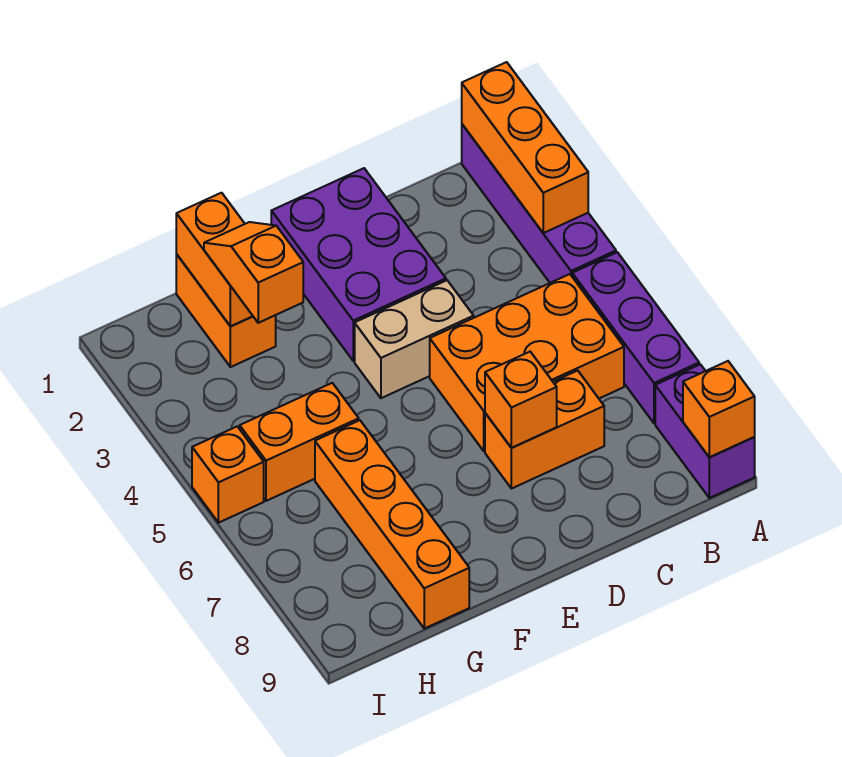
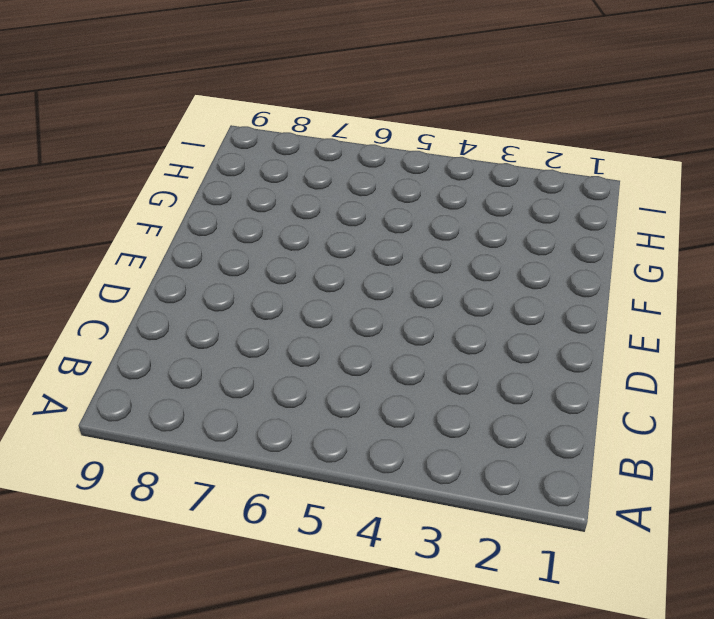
none -> purple brick A1:A4 level 1
none -> purple brick A5:A7 level 1
none -> purple brick A8:A9 level 1

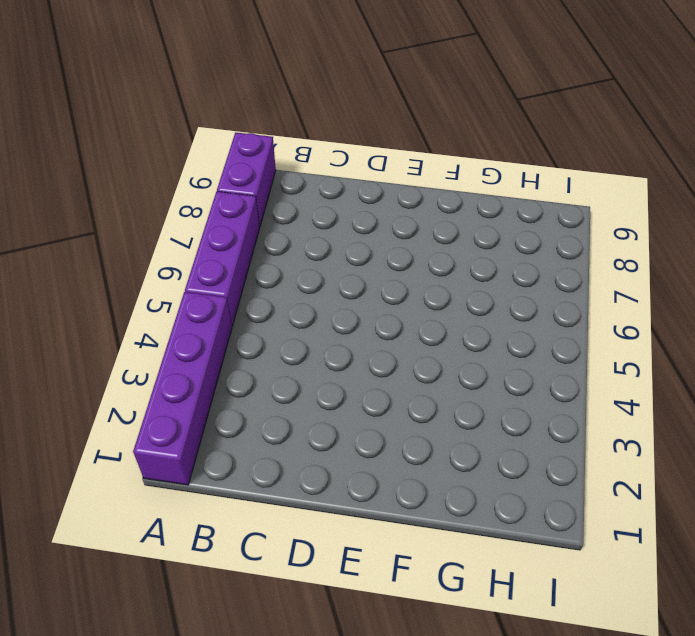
none -> orange brick B5:D6 level 1
none -> orange brick C7:D7 level 1
none -> purple brick D1:E3 level 1

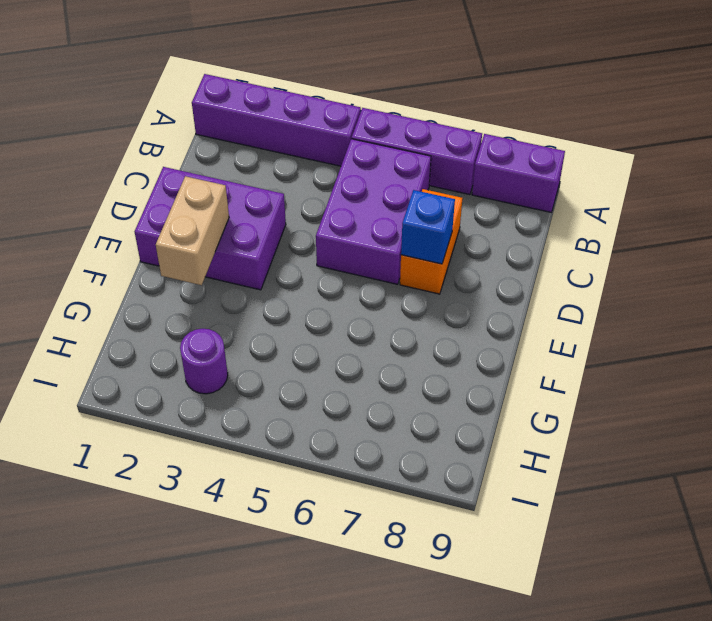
purple brick B5:D6 level 1 -> orange brick B5:D6 level 1
blue brick D7 level 2 -> orange brick D7 level 2
tan brick E2:F2 level 2 -> tan brick D4:E4 level 1
purple round brick H3 level 1 -> none
none -> orange brick G1:G2 level 1
none -> orange brick G5:H5 level 1
none -> orange brick G6:G9 level 1

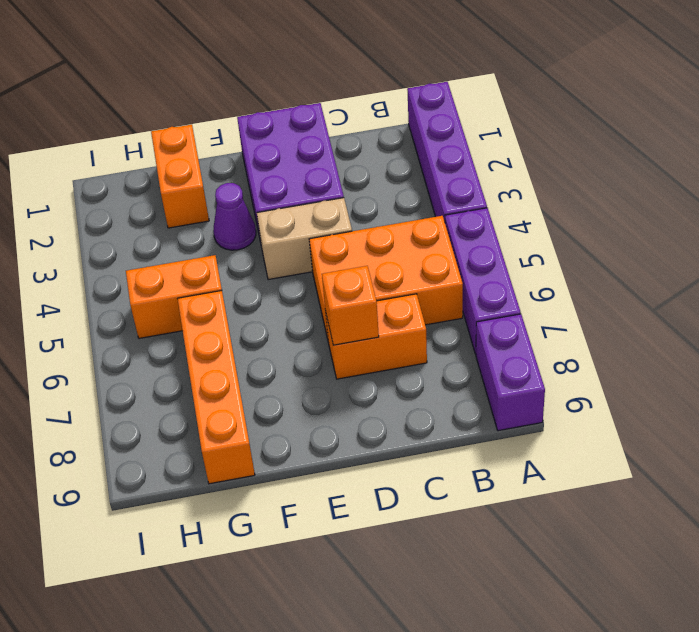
purple cone F3 level 1 -> none
none -> orange brick I5 level 1
none -> orange brick A1:A3 level 2
none -> orange brick A9 level 2

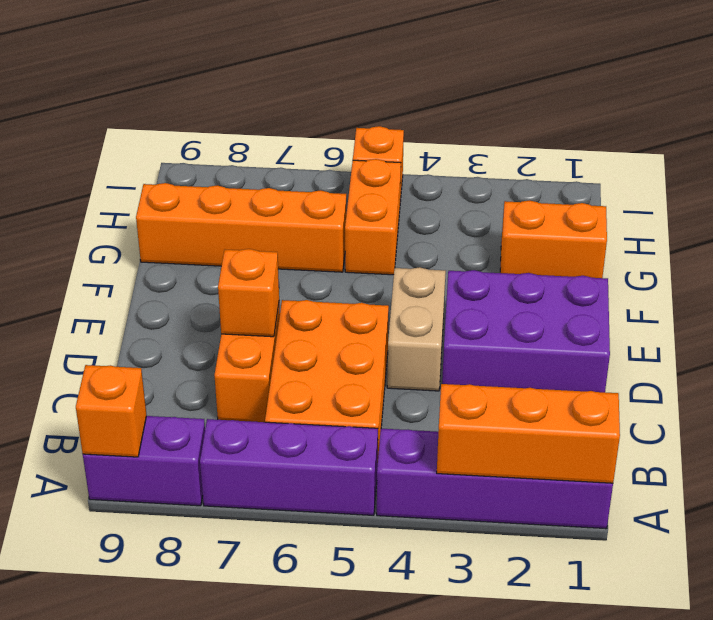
none -> orange brick G1:G2 level 2
none -> orange slope G2:G3 level 3 top 3

